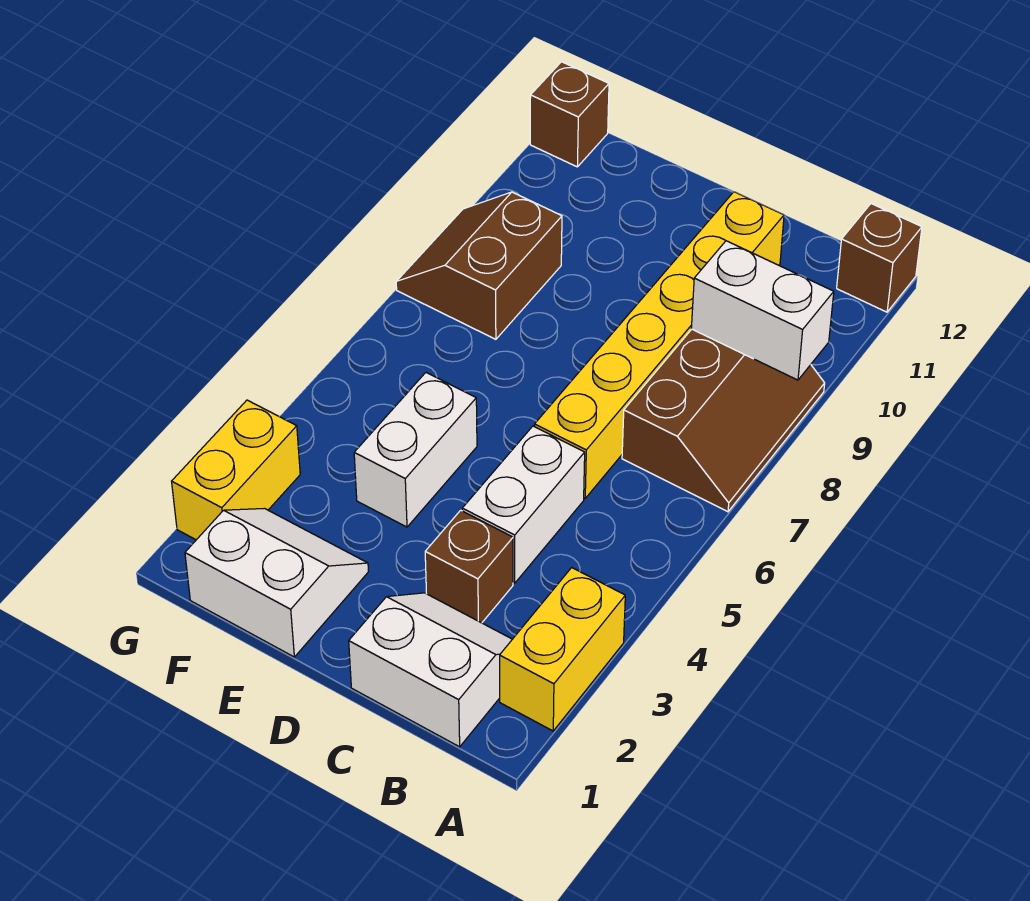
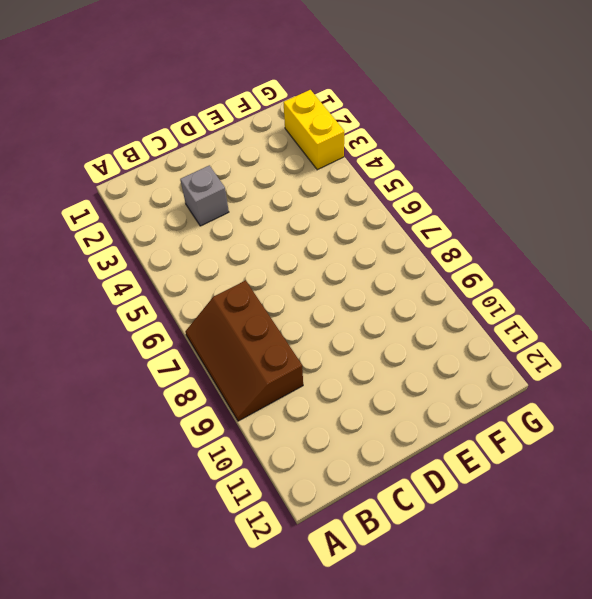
grey brick C3 level 1 -> brown brick C3 level 1
none -> yellow brick A2:A3 level 1
none -> brown brick A12 level 1
none -> white slope B1:C2 level 1 top 1

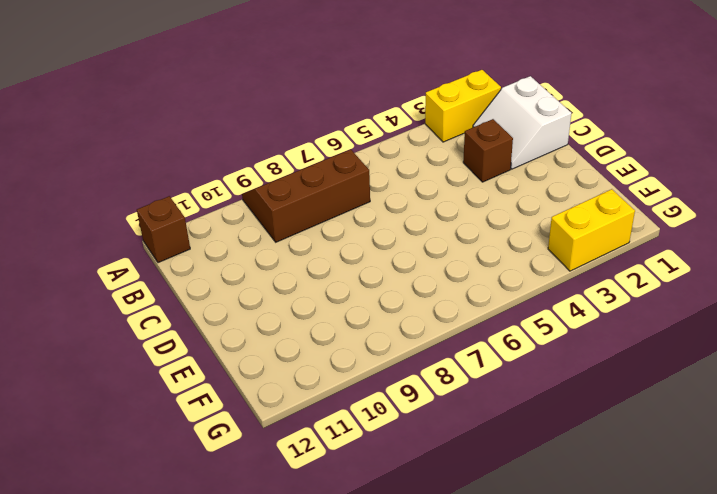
none -> white brick C4:C5 level 1
none -> yellow brick C6:C11 level 1
none -> white slope E1:F2 level 1 top 1

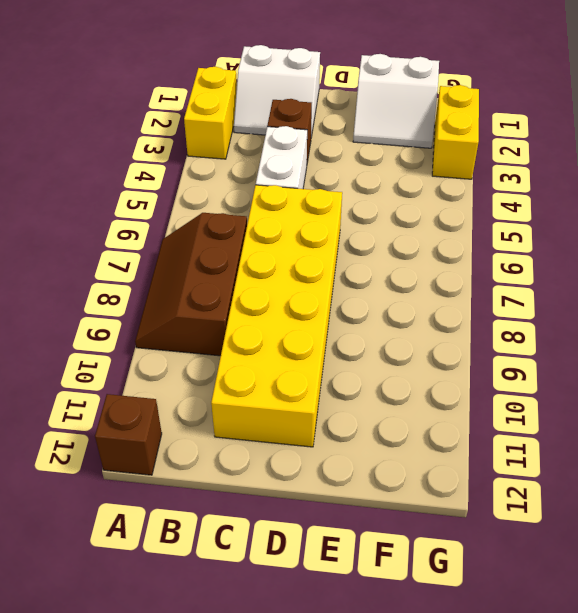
yellow brick C6:D11 level 1 -> yellow brick C6:C11 level 1
none -> white brick E4:E5 level 1
none -> brown slope F8:G9 level 1 top F
none -> brown brick G12 level 1

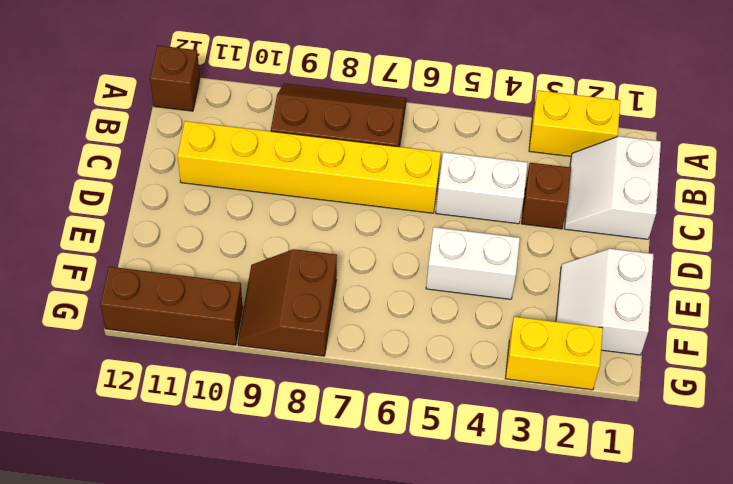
brown slope F8:G9 level 1 top 8 -> brown slope F8:G9 level 1 top F
brown brick G10:G12 level 1 -> brown brick G12 level 1
none -> white brick A9:B9 level 2

